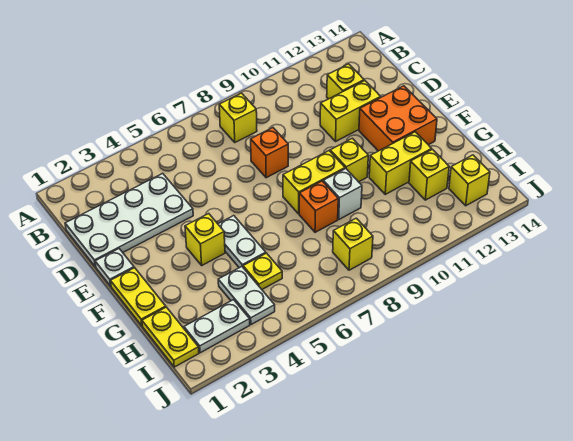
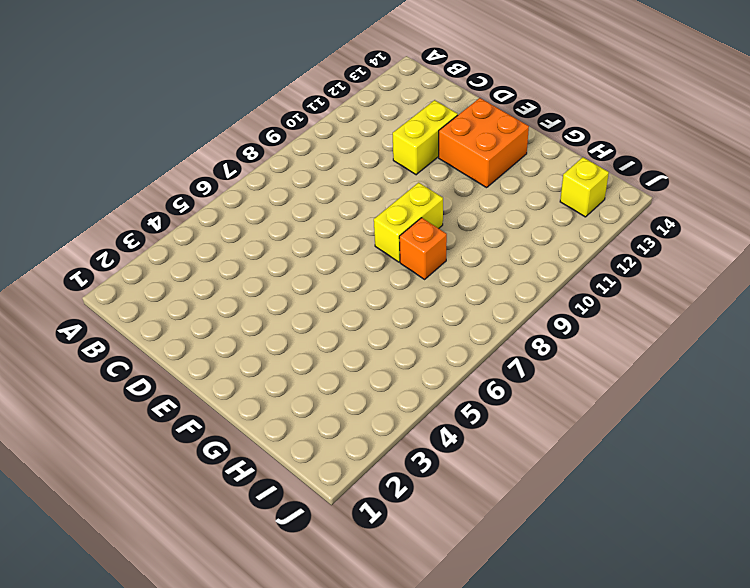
none -> yellow brick B8 level 1
none -> white plate C1:D4 level 1
none -> yellow brick C12 level 1

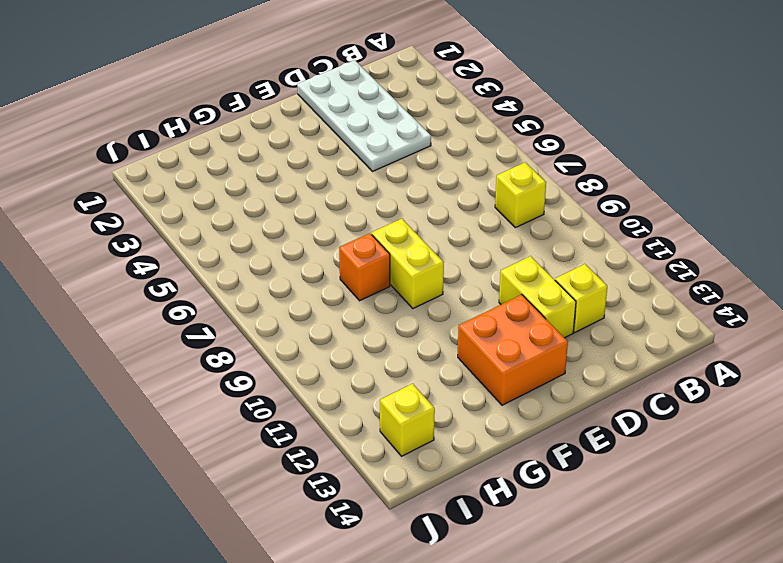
none -> orange brick D8 level 1
none -> white plate E1 level 1
none -> yellow plate F1:G1 level 1

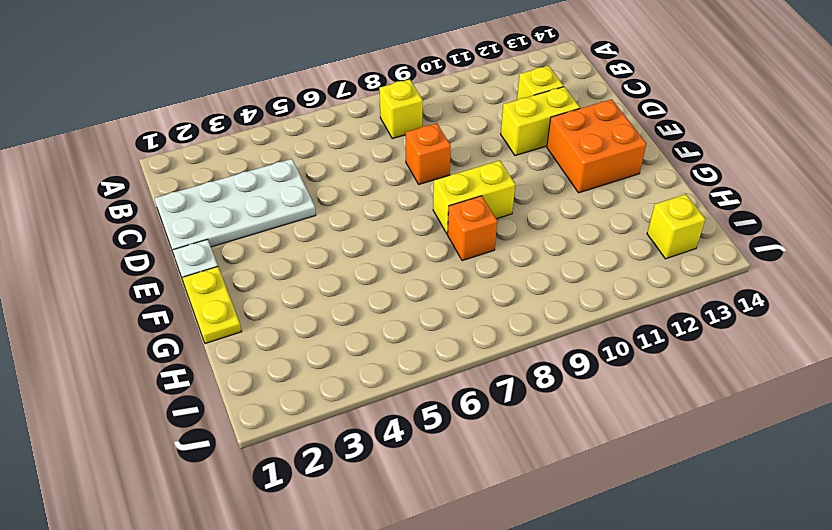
none -> yellow brick F4 level 1
none -> white plate F5:G5 level 1
none -> yellow brick F10 level 1

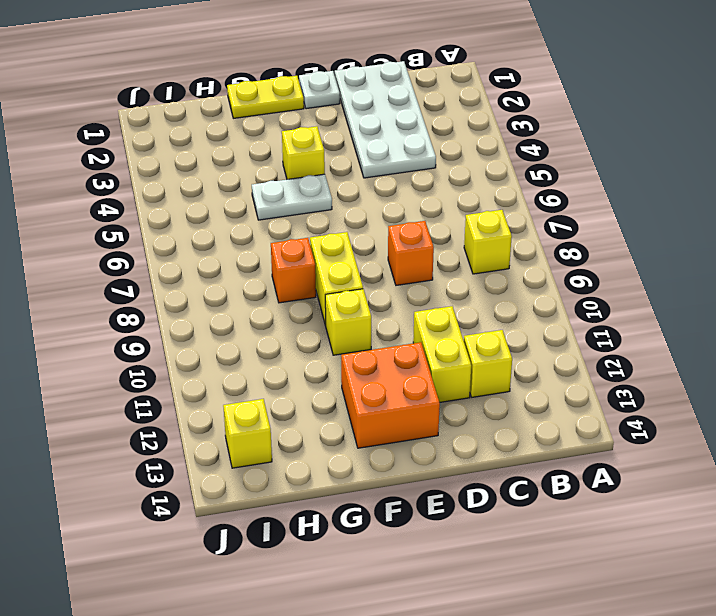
none -> white brick G9 level 1
none -> yellow brick G11:G12 level 1
none -> yellow plate H1:I1 level 1

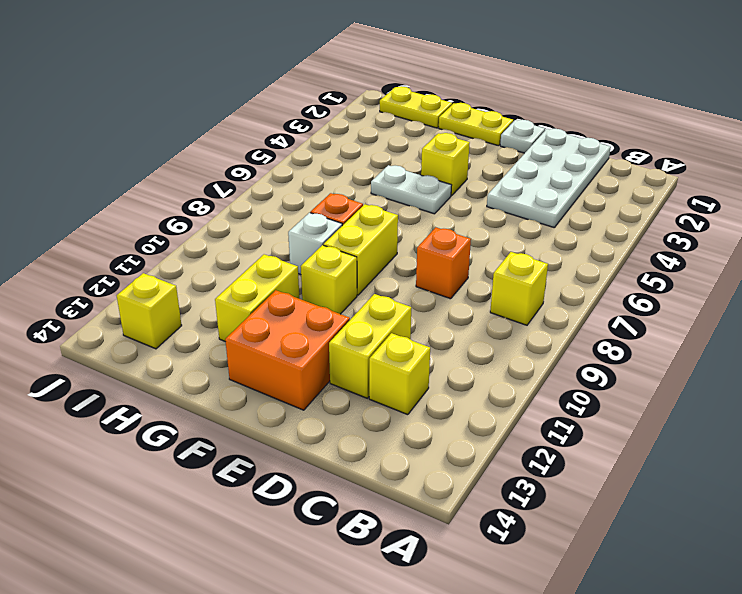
none -> white plate H4:I4 level 1
none -> yellow plate H5 level 1
none -> yellow brick H12 level 1

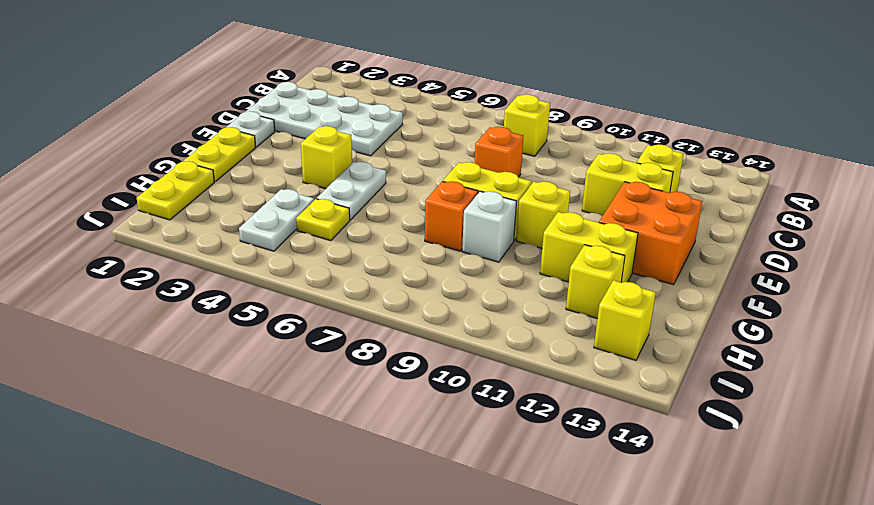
none -> white plate I2:I3 level 1
none -> yellow brick I8 level 1

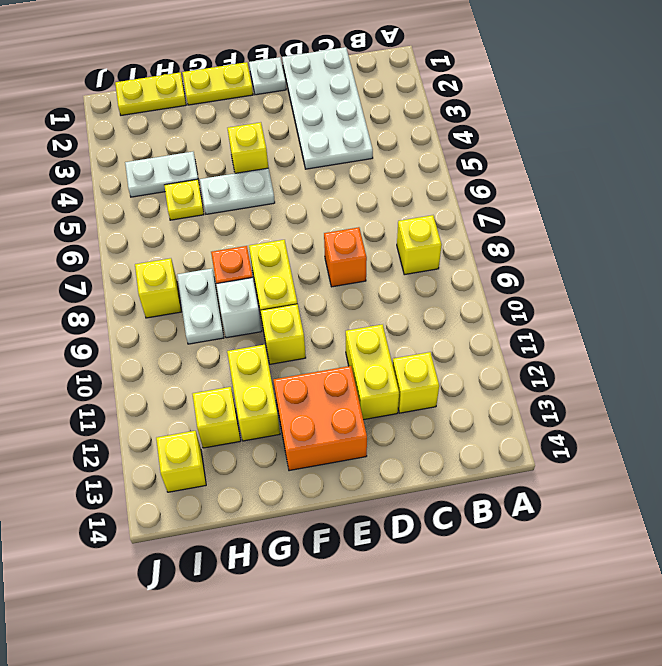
white plate H8:H9 level 1 -> white plate I2:I3 level 1

